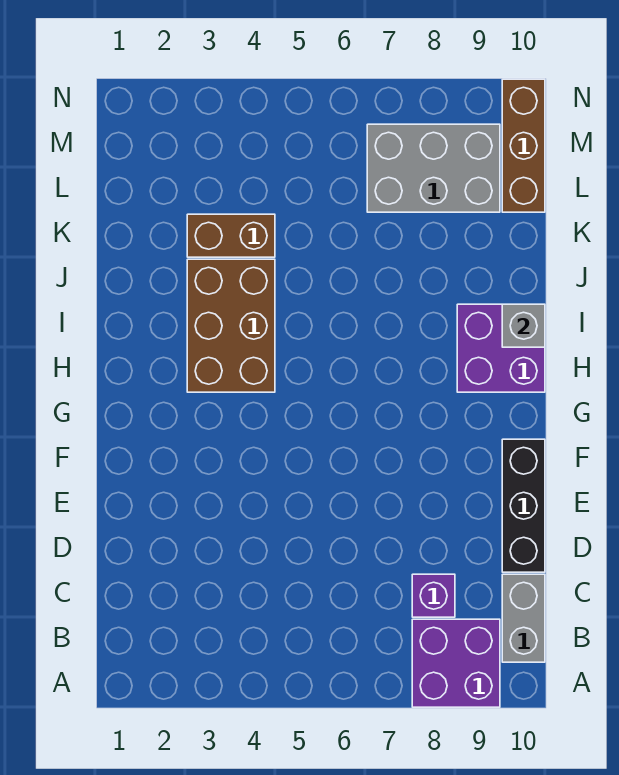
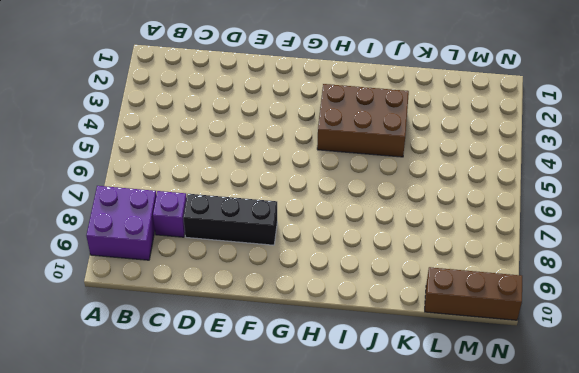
black brick D8:F8 level 1 -> black brick D10:F10 level 1
none -> grey brick B10:C10 level 1
none -> purple brick H9:I10 level 1

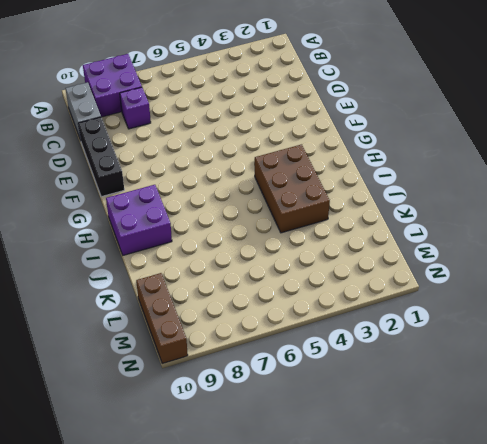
none -> brown brick K3:K4 level 1
none -> grey brick L7:M9 level 1

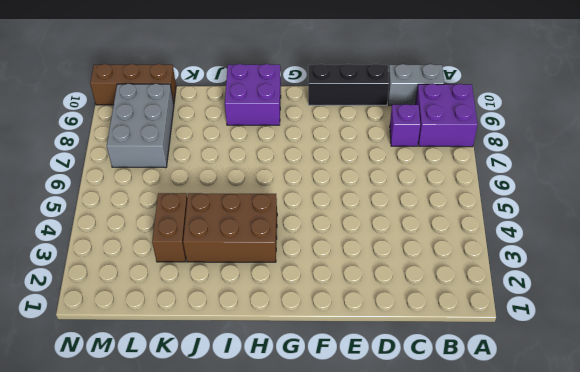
none -> grey brick I10 level 2

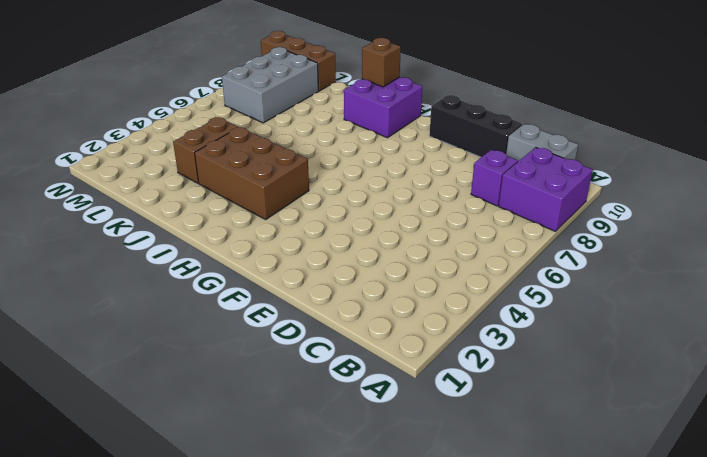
brown brick I10 level 2 -> grey brick I10 level 2

